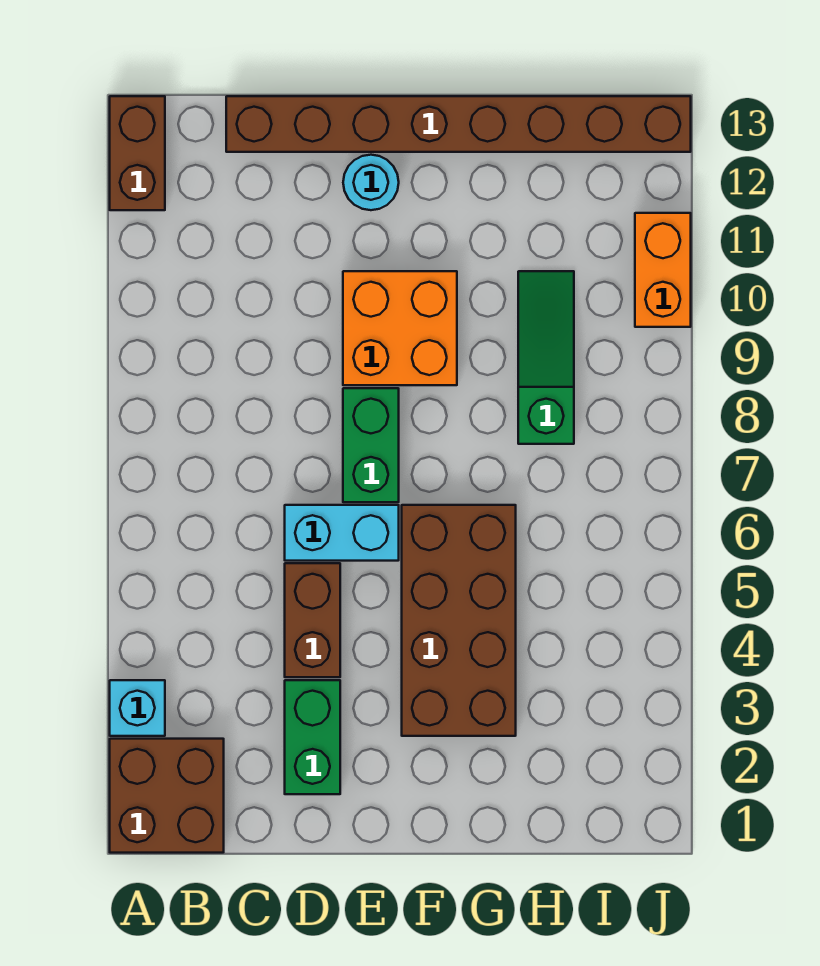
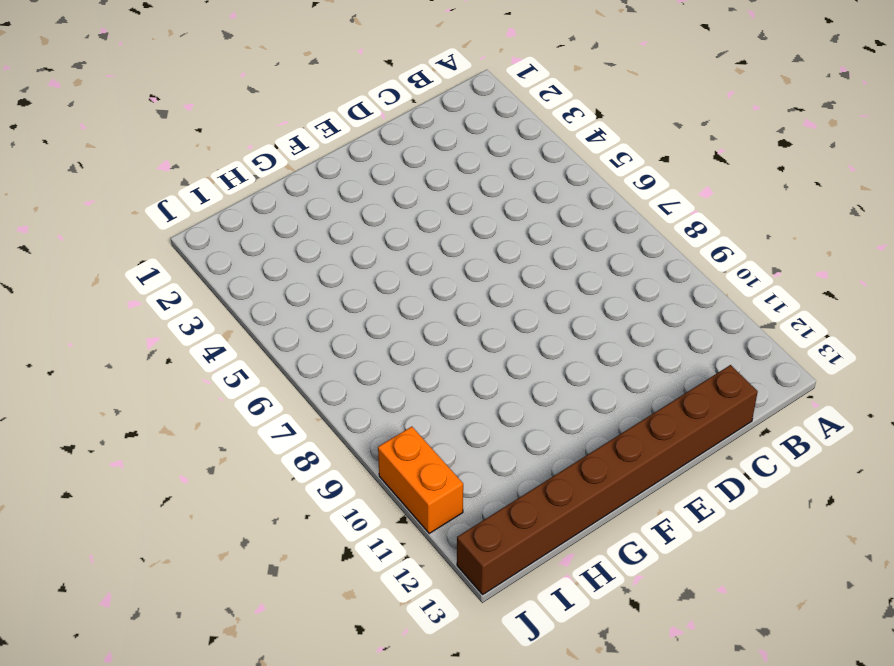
none -> brown brick A1:B2 level 1
none -> cyan brick A3 level 1
none -> brown brick A12:A13 level 1

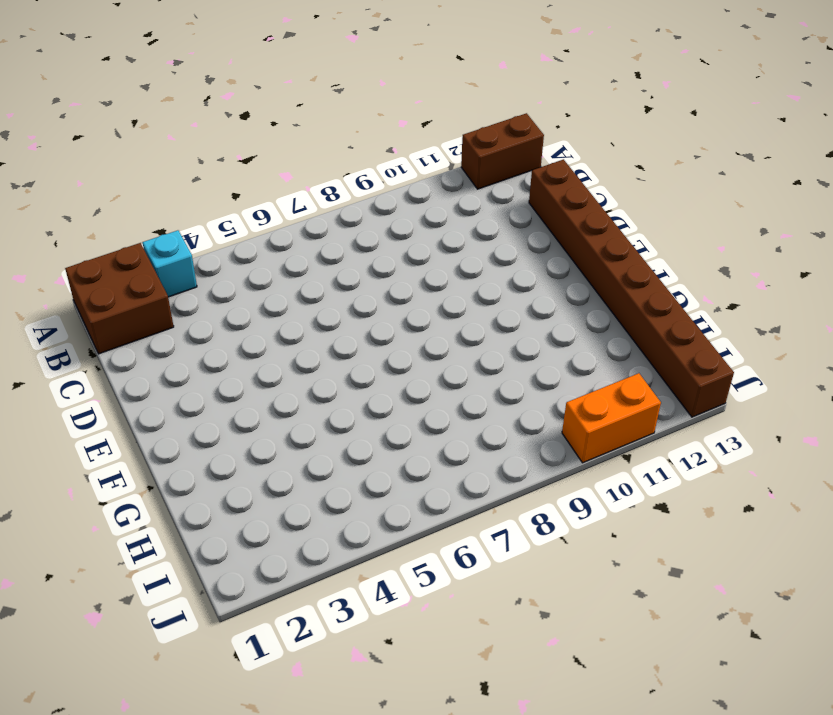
none -> green brick D2:D3 level 1
none -> brown brick D4:D5 level 1
none -> cyan brick D6:E6 level 1

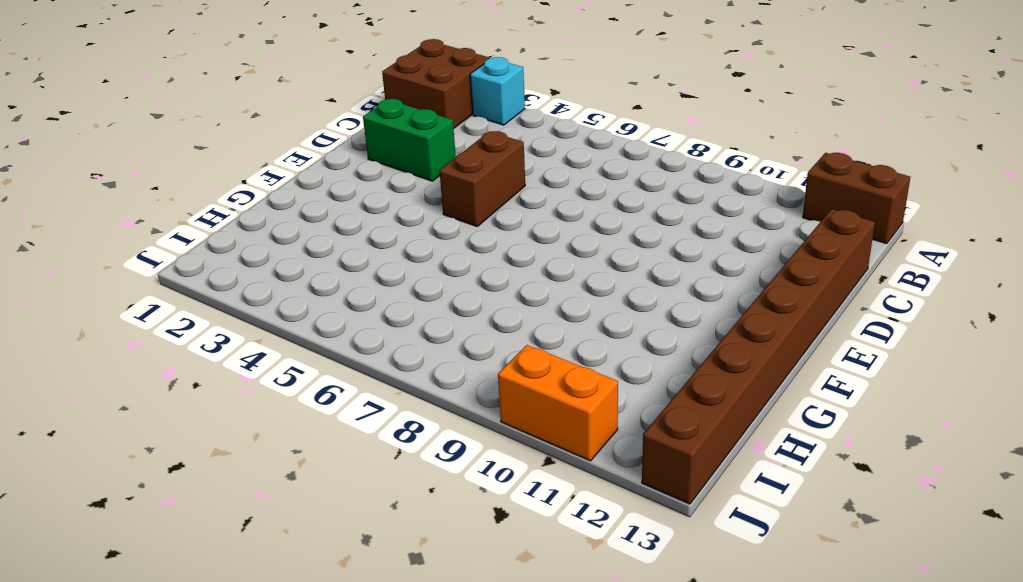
brown brick D5:E5 level 1 -> brown brick D4:D5 level 1
none -> cyan brick D6:E6 level 1
none -> green brick E7:E8 level 1
none -> orange brick E9:F10 level 1

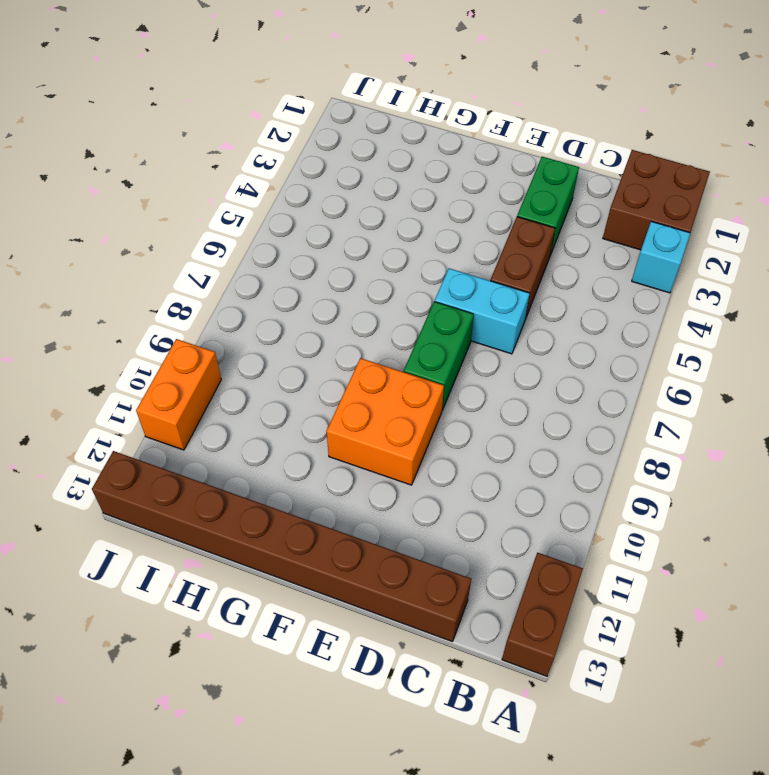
none -> cyan round brick E12 level 1
none -> brown brick F3:G6 level 1
none -> green slope H8:H10 level 1 top 8

